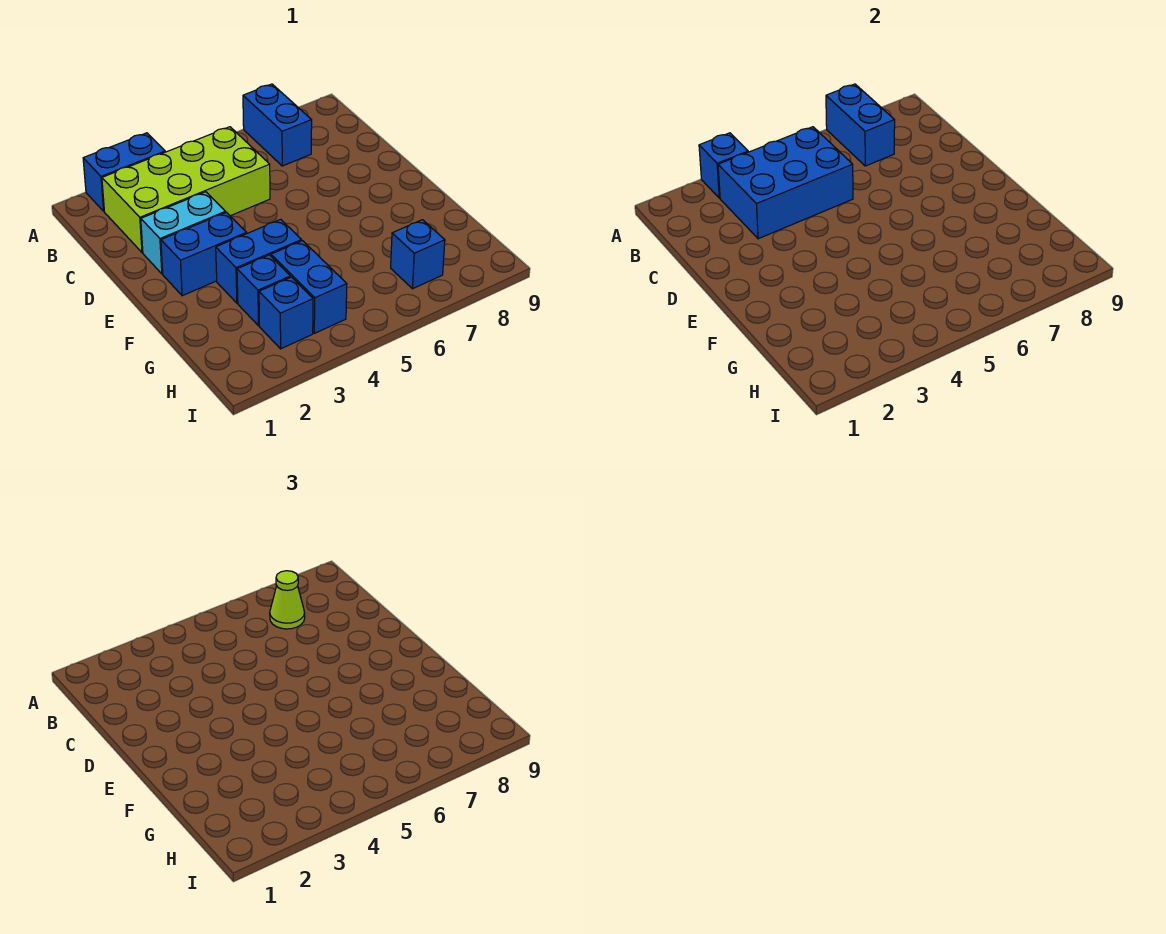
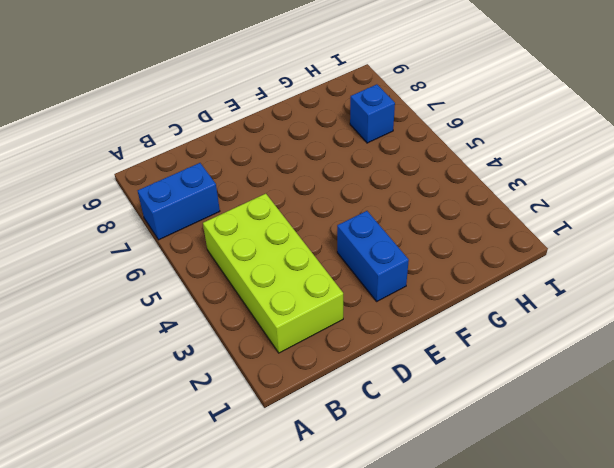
none -> blue brick A2:A3 level 1
none -> cyan brick D2:D3 level 1
none -> blue brick F3:F4 level 1

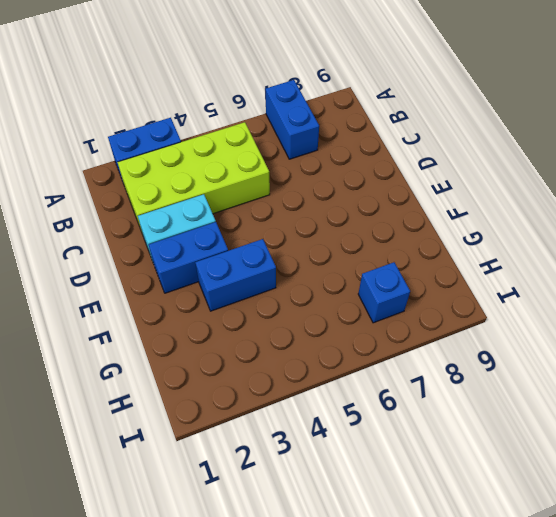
none -> blue brick G3 level 1
none -> blue brick G4:H4 level 1
none -> blue brick H3 level 1

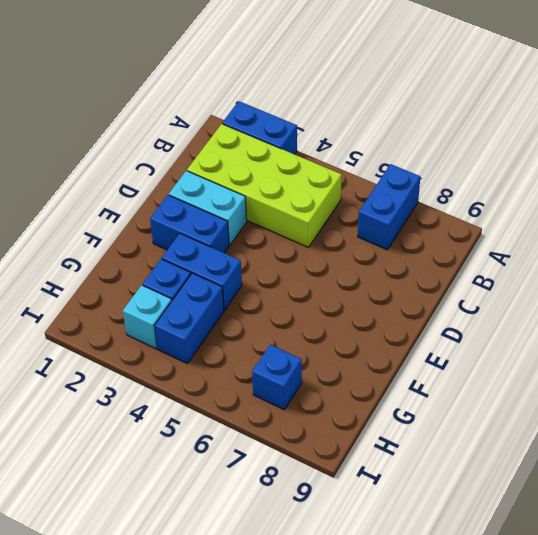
cyan brick H3 level 1 -> blue brick H3 level 1
none -> blue brick A3 level 2
none -> blue brick A7:B7 level 2
none -> blue brick B3:C5 level 2

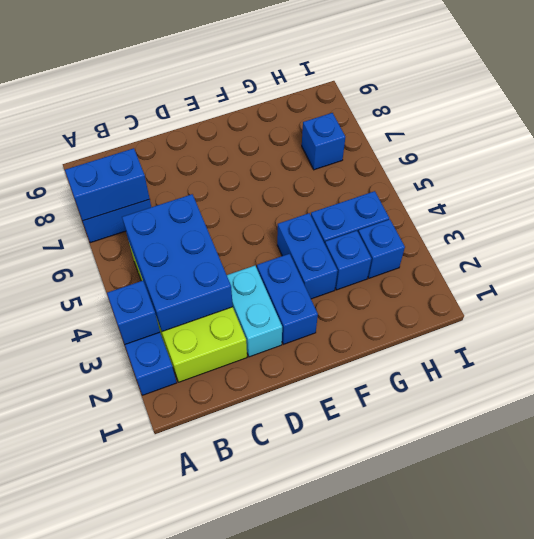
none -> lime cone B7 level 3

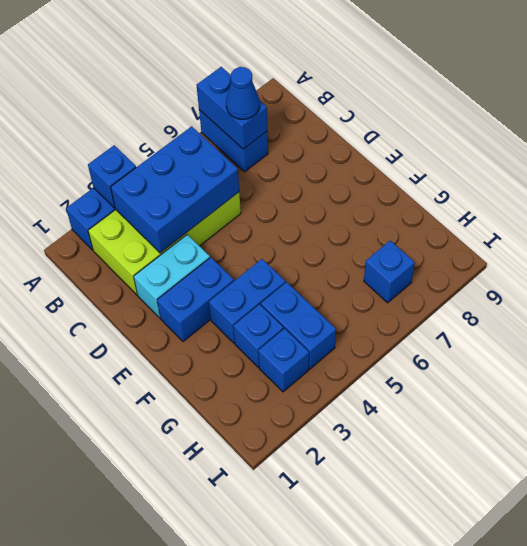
blue cone B7 level 3 -> lime cone B7 level 3

